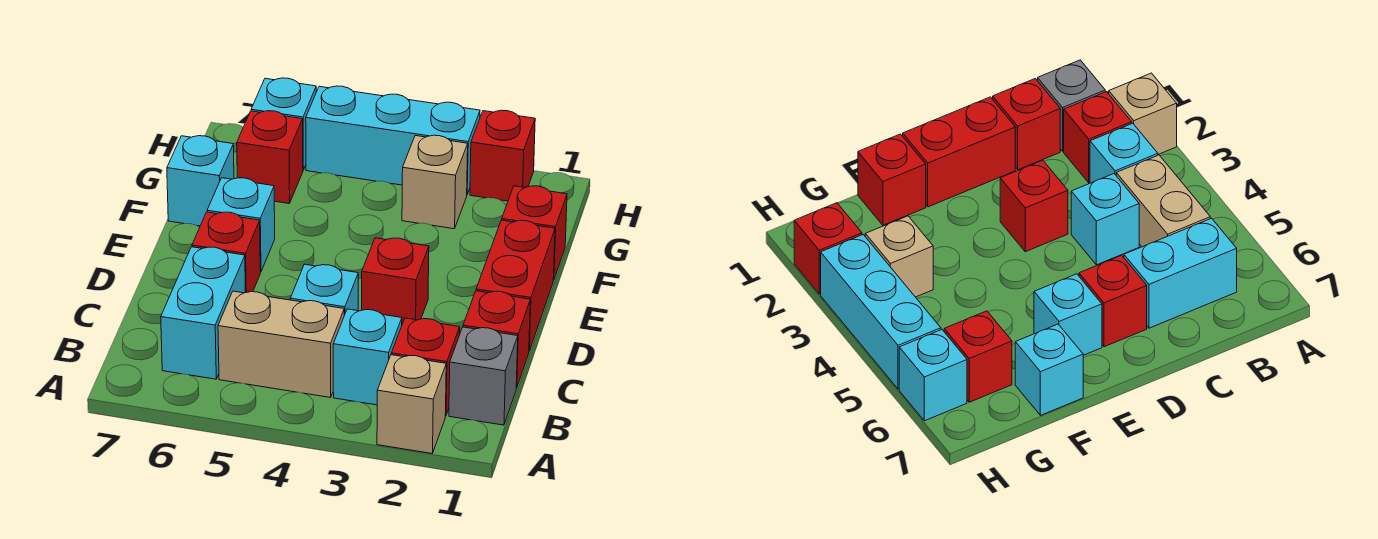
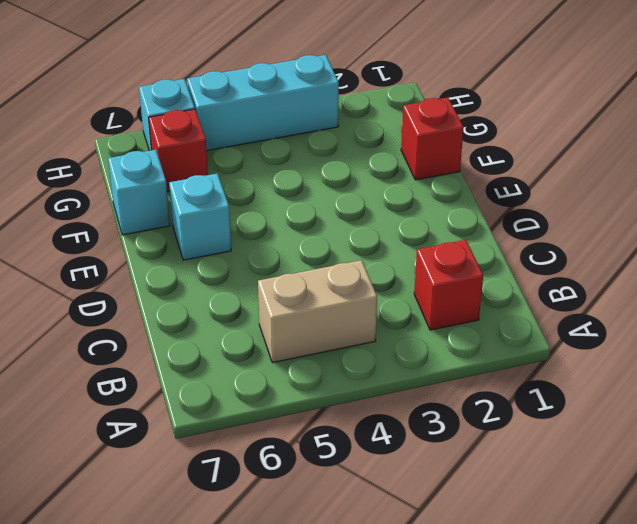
none -> tan brick A2 level 1
none -> grey brick B1 level 1
none -> cyan brick B3 level 1

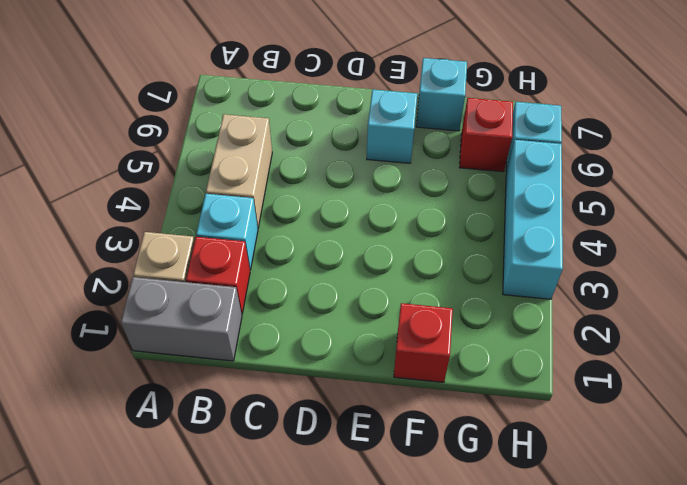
grey brick A1:B1 level 1 -> grey brick B1 level 1
none -> cyan brick B6:C6 level 1
none -> red brick C1 level 1
none -> cyan brick C4 level 1

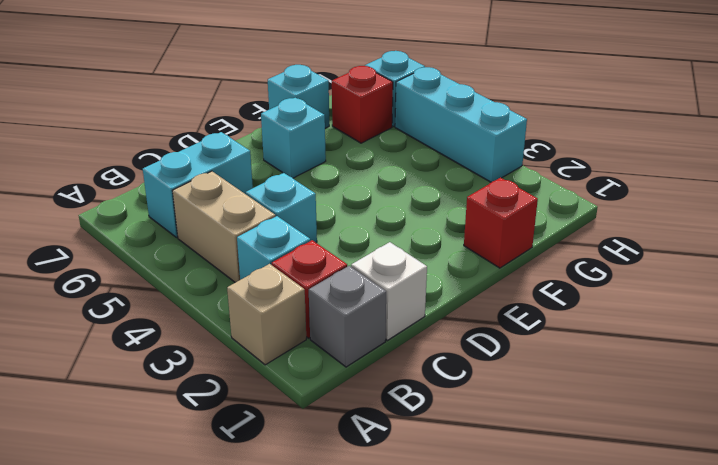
white brick C1 level 1 -> red brick C1 level 1
none -> red brick D1:E1 level 1
none -> red brick D3 level 1
none -> red brick D6 level 1

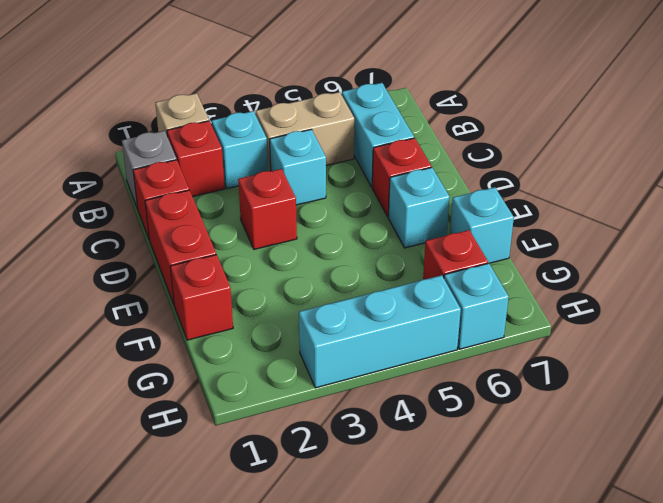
none -> tan brick G3 level 1
none -> red brick H2 level 1

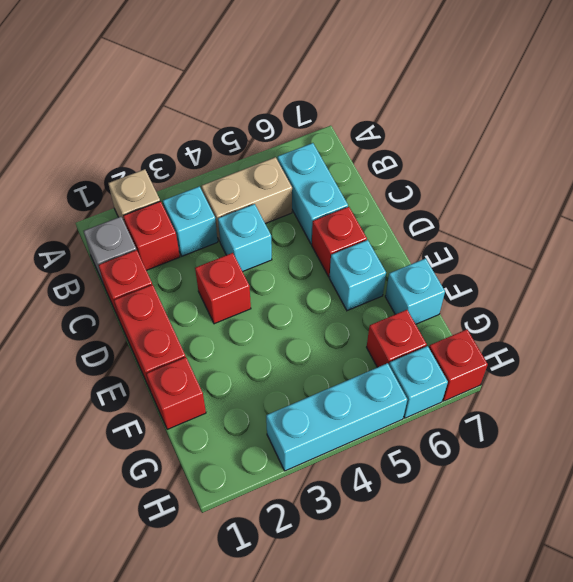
red brick H7 level 1 -> red brick H2 level 1
none -> tan brick G3 level 1

